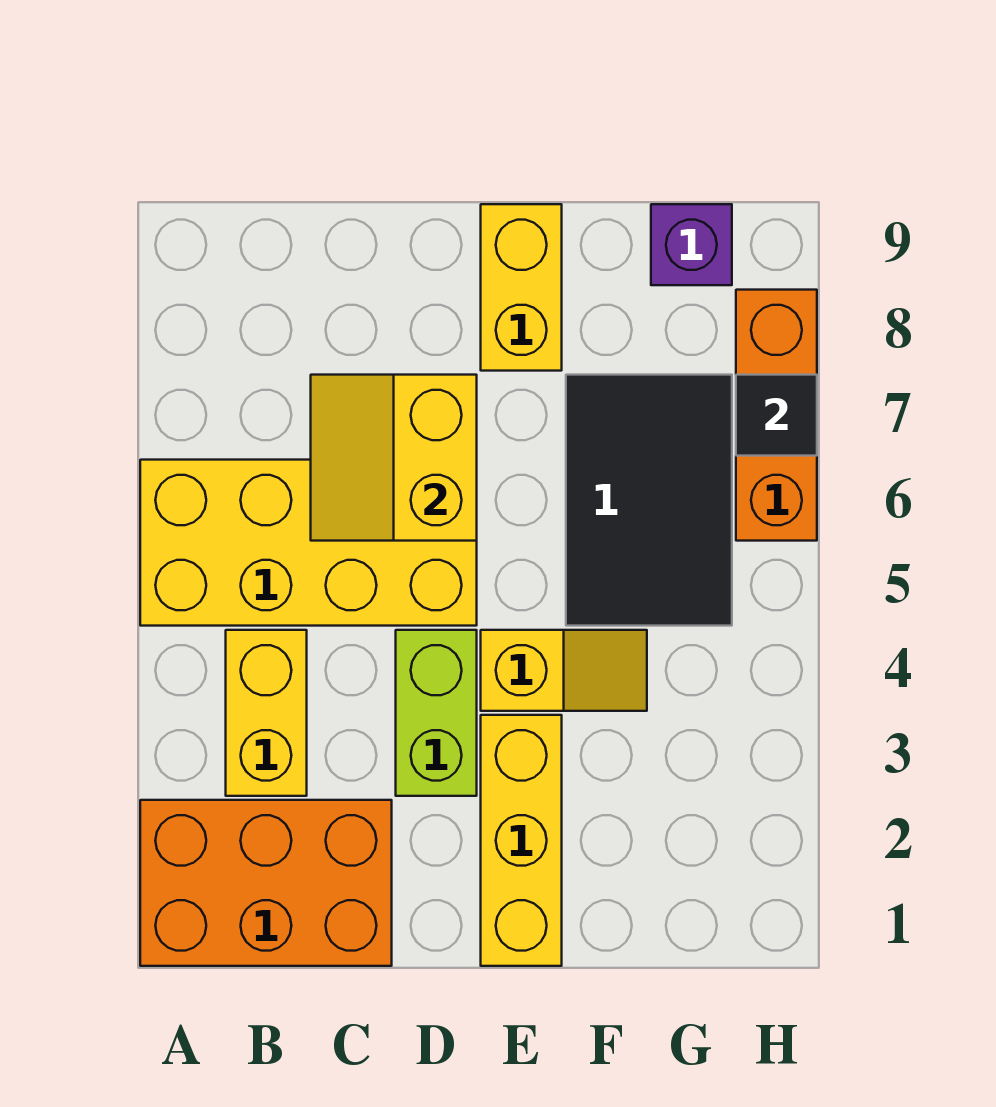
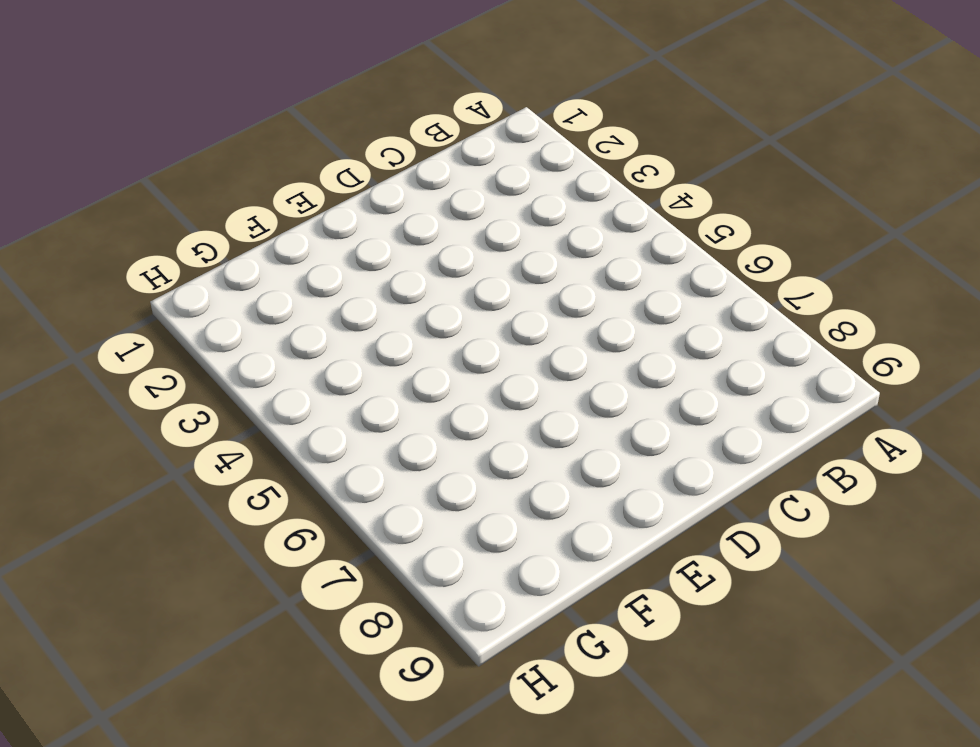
none -> orange brick A1:C2 level 1
none -> yellow brick A5:D6 level 1
none -> yellow brick B3:B4 level 1

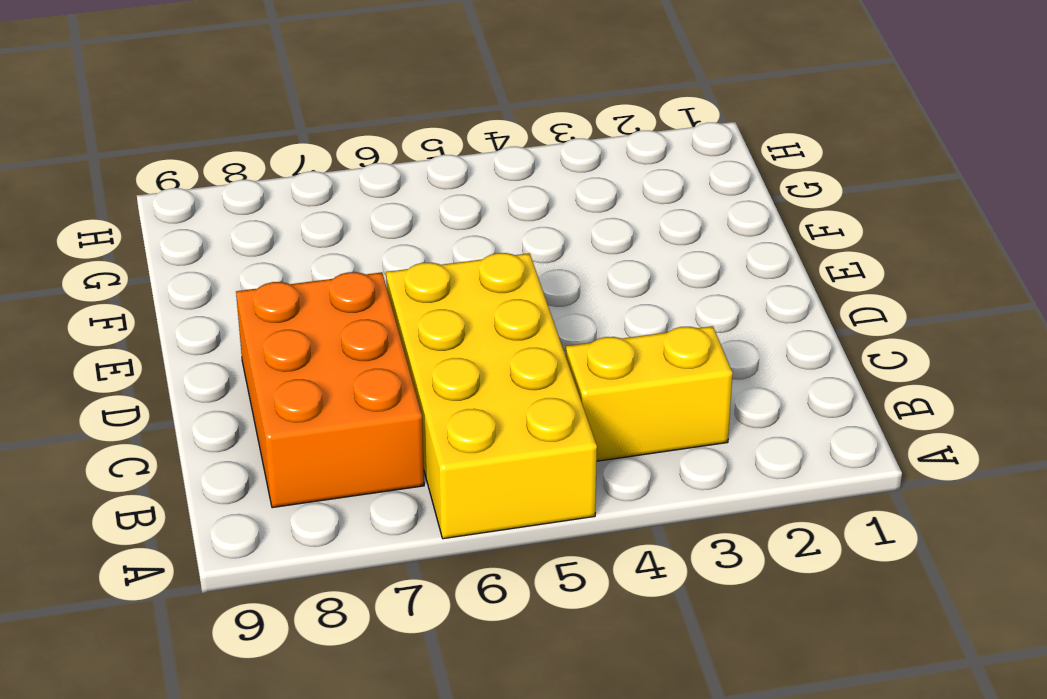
orange brick B7:D8 level 1 -> orange brick A1:C2 level 1
none -> lime brick D3:D4 level 1
none -> yellow brick E1:E3 level 1
none -> yellow slope E4:F4 level 1 top E

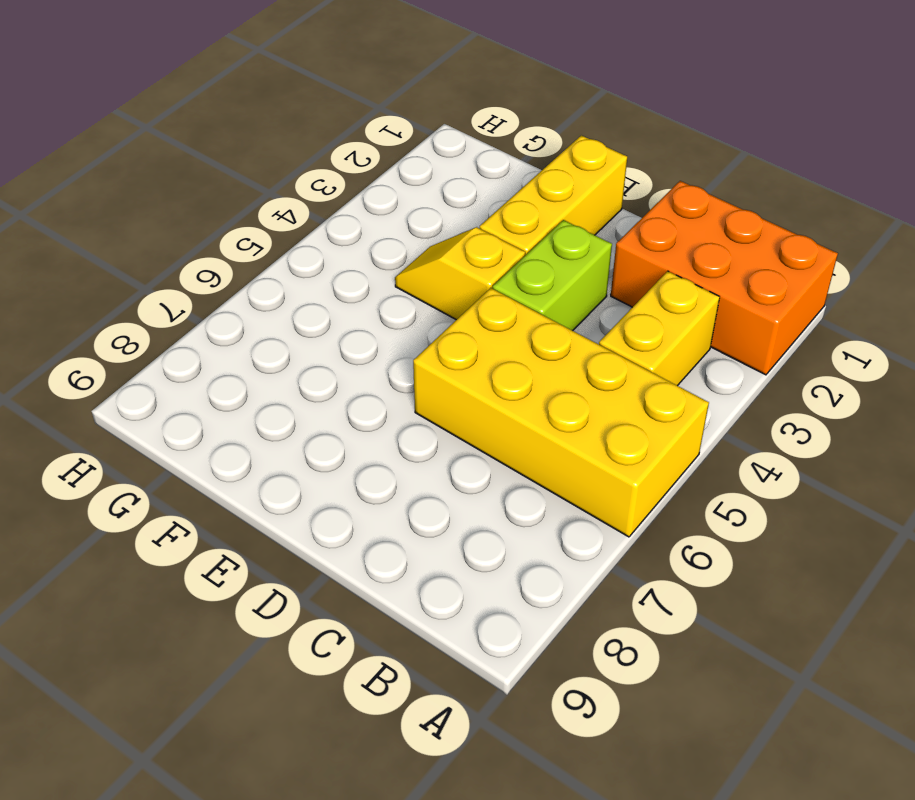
none -> yellow brick E8:E9 level 1
none -> black tile F5:G7 level 1
none -> purple brick G9 level 1

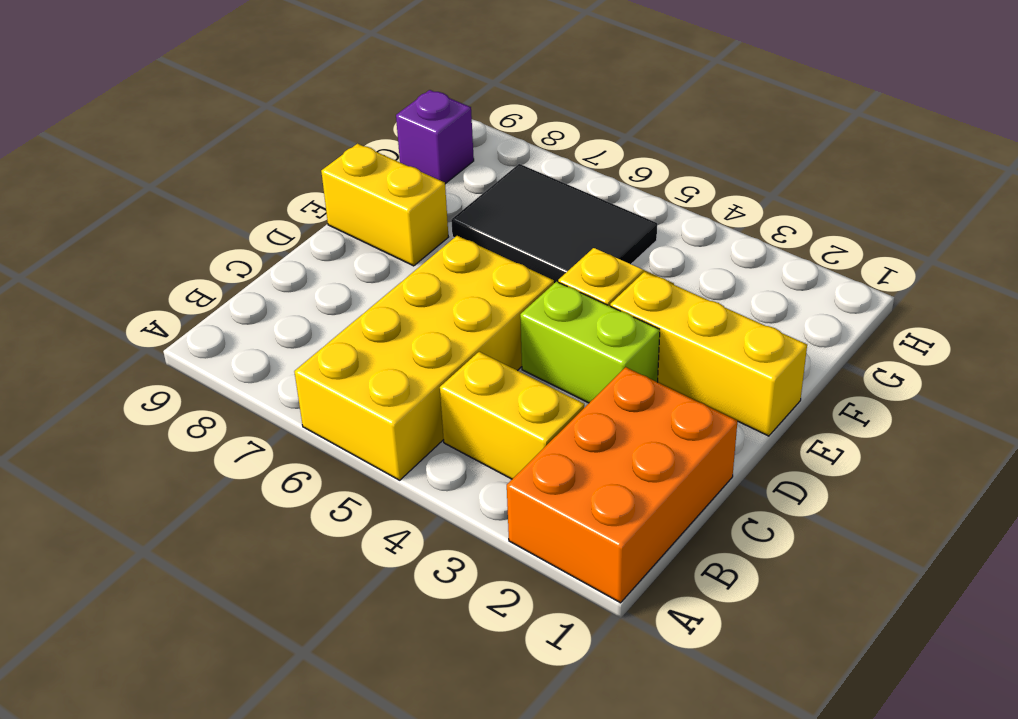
none -> orange brick H6:H8 level 1
none -> yellow slope C6:D7 level 2 top D
none -> black tile H7 level 2

